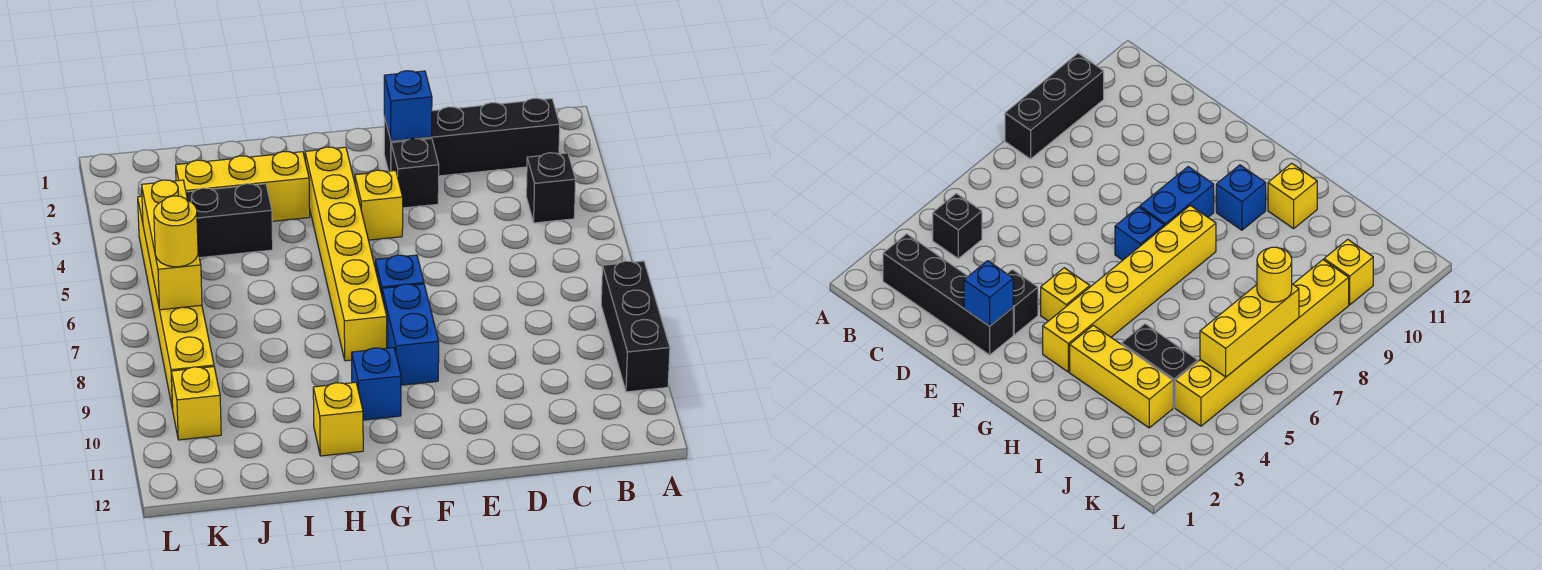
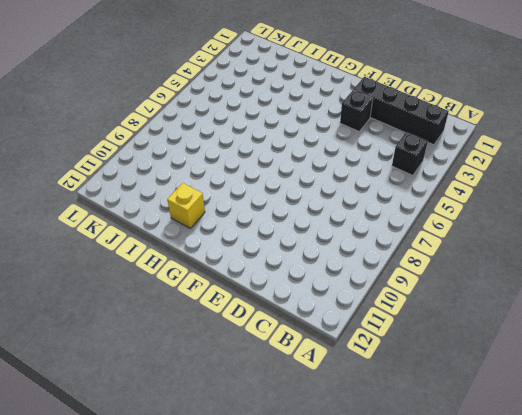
none -> black brick A8:A10 level 1
none -> yellow brick F4 level 1
none -> blue brick F7 level 1

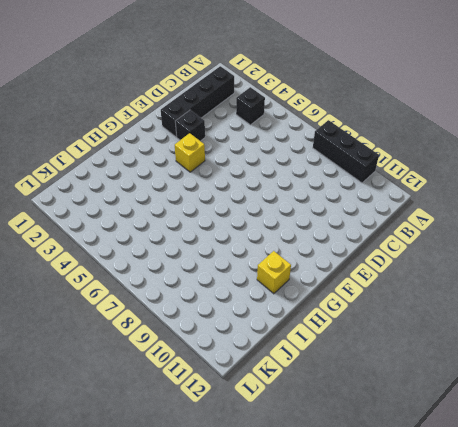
none -> blue brick F7 level 1
none -> blue brick F8:F9 level 1
none -> yellow brick G3:G8 level 1

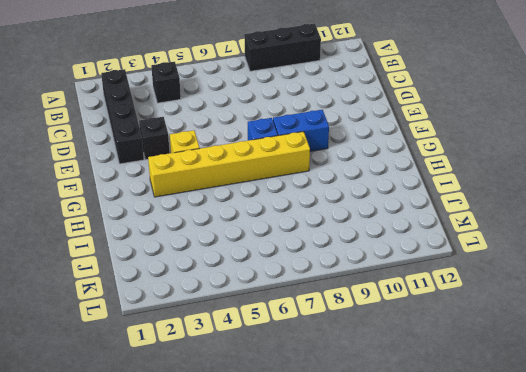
none -> blue brick G10 level 1
none -> yellow brick H3:J3 level 1
none -> yellow brick H11 level 1

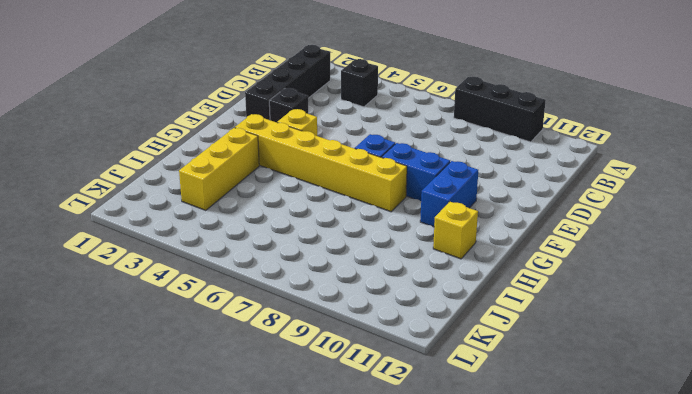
blue brick F10:G10 level 1 -> blue brick G10 level 1
none -> black brick I4:J4 level 1
none -> yellow brick K4:K9 level 1
none -> yellow brick K10 level 1

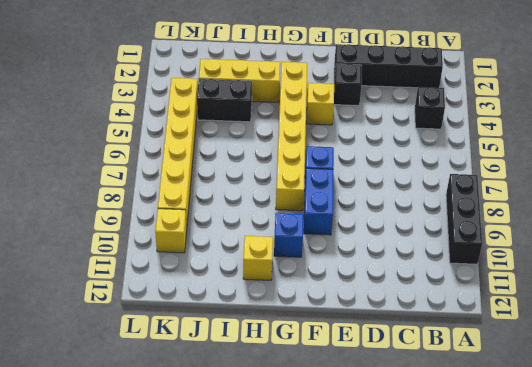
none -> blue brick E2 level 2
none -> yellow brick K5:K7 level 2
none -> yellow round brick K7 level 3

